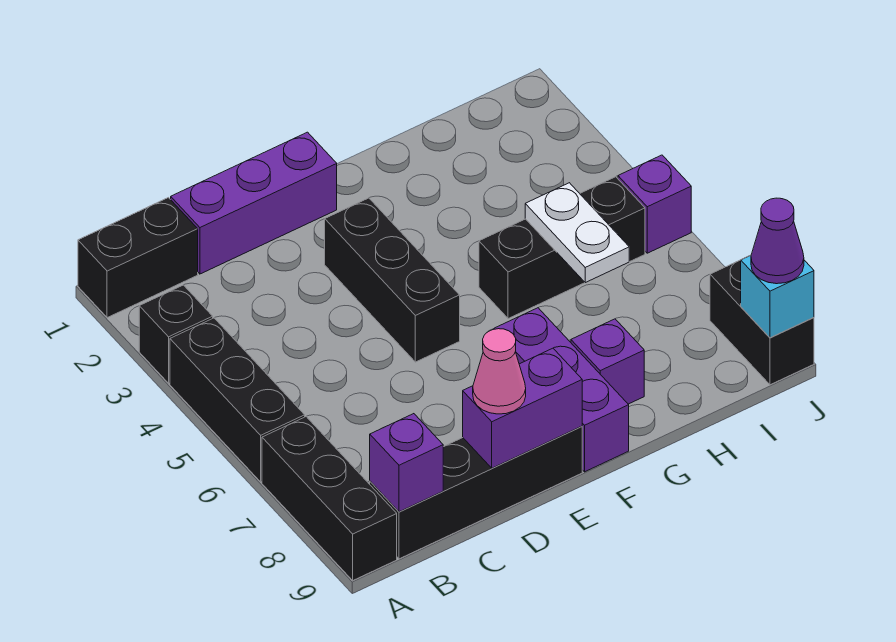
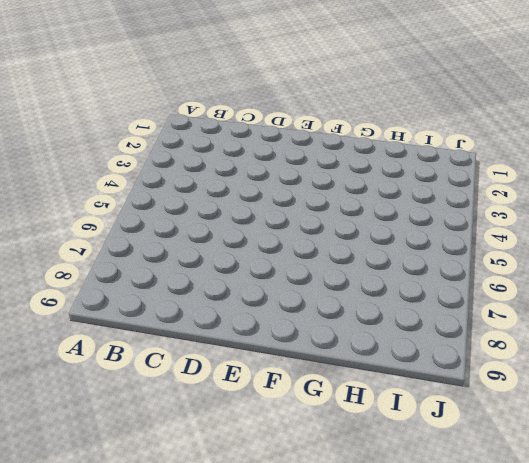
none -> black brick A1:B1 level 1
none -> black brick A3 level 1
none -> black brick A4:A6 level 1

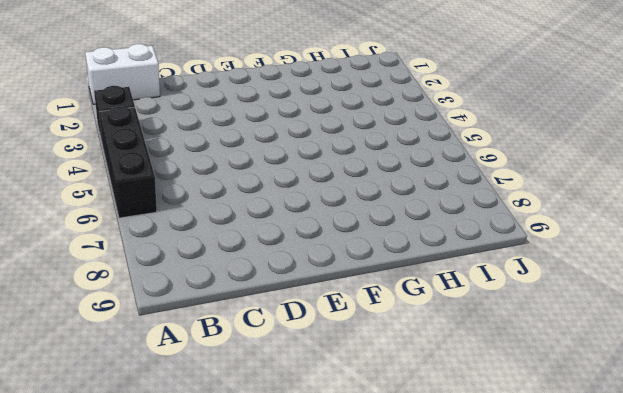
white brick A1:B1 level 1 -> black brick A1:B1 level 1
none -> black brick A7:A9 level 1
none -> black brick B9:E9 level 1
none -> purple brick C1:E1 level 1

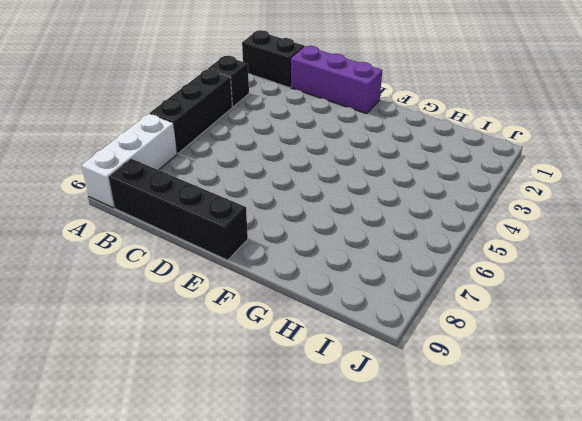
white brick A7:A9 level 1 -> black brick A7:A9 level 1
none -> black brick E3:E5 level 1
none -> purple brick F7:F9 level 1
none -> black brick G5:I5 level 1

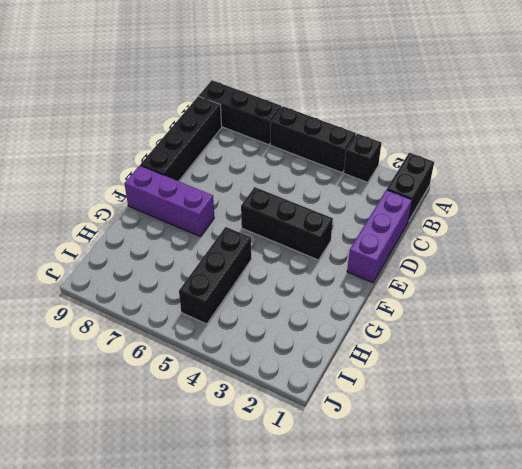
none -> purple brick G8 level 1
none -> purple brick J5 level 1
none -> black brick J8:J9 level 1

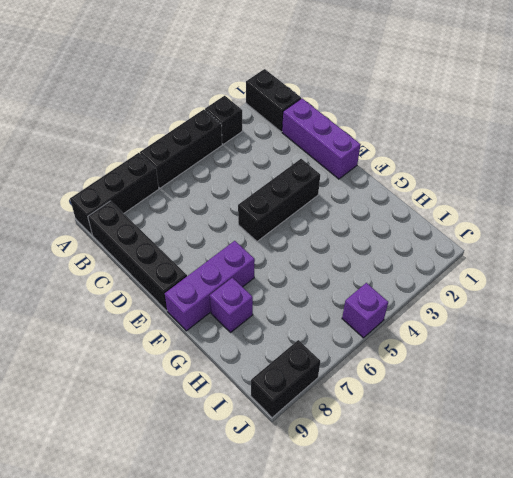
none -> black brick G5:I5 level 1
none -> purple brick B9 level 2
none -> purple brick D9:E9 level 2

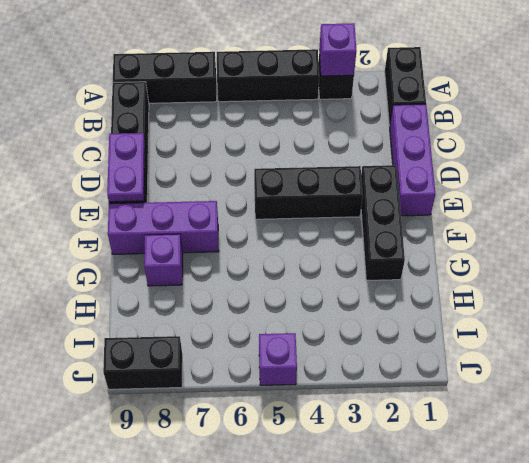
purple brick A3 level 2 -> purple brick B9 level 2
purple plate D9:E9 level 2 -> purple brick D9:E9 level 2
black brick E2:G2 level 1 -> black brick G5:I5 level 1
none -> white plate H5:H6 level 2
none -> cyan brick J9 level 2
none -> pink cone D9 level 3

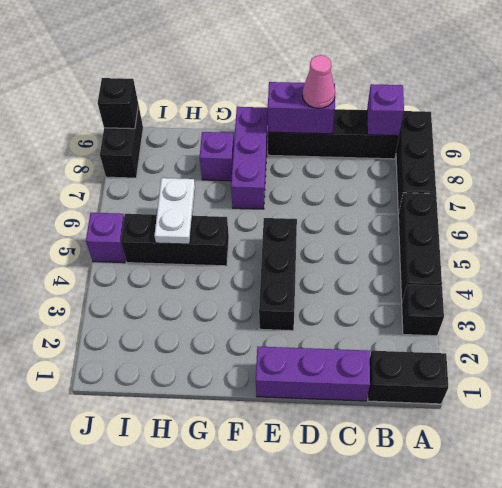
black brick J9 level 2 -> cyan brick J9 level 2
none -> purple cone J9 level 3

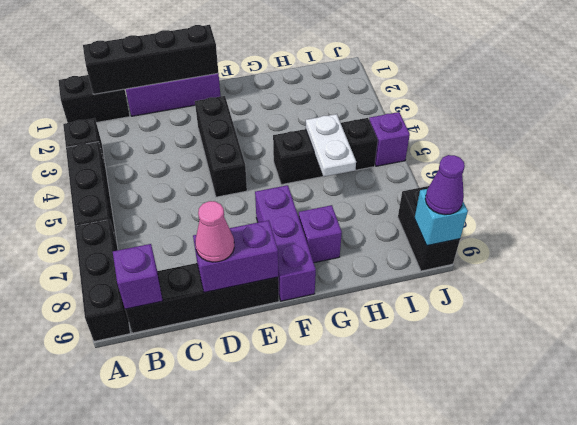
black brick B1:E1 level 2 -> none

